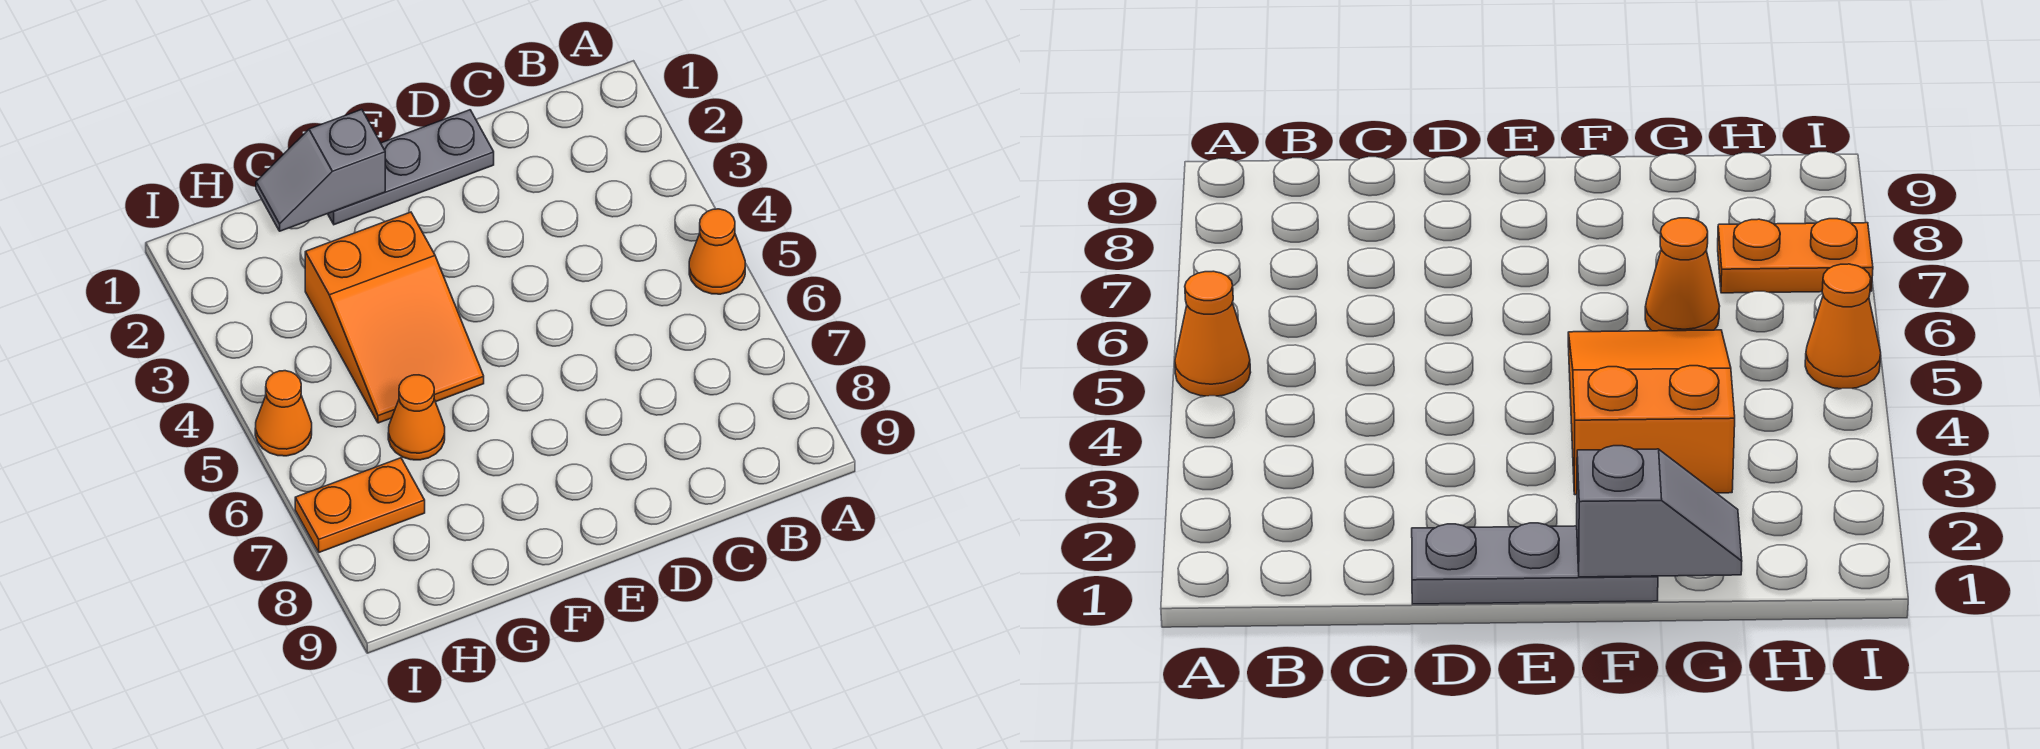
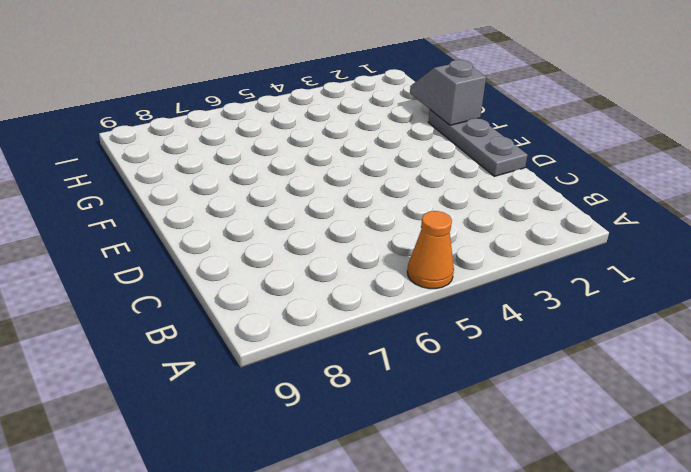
none -> orange slope F3:G5 level 1 top 3
none -> orange cone G6 level 1

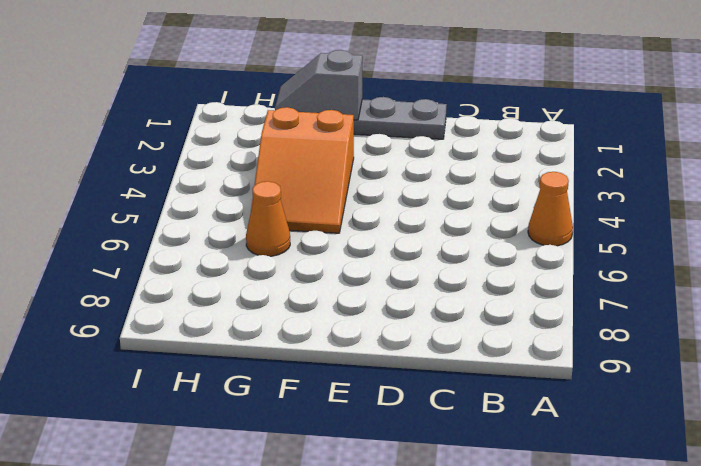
none -> orange plate H7:I7 level 1
none -> orange cone I5 level 1

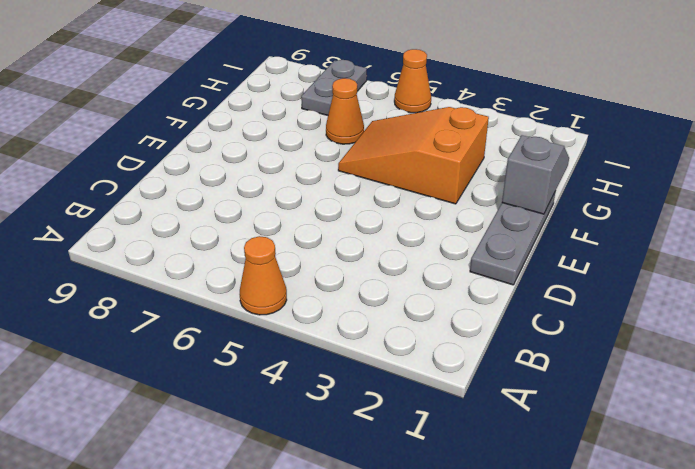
grey plate H7:I7 level 1 -> orange plate H7:I7 level 1

